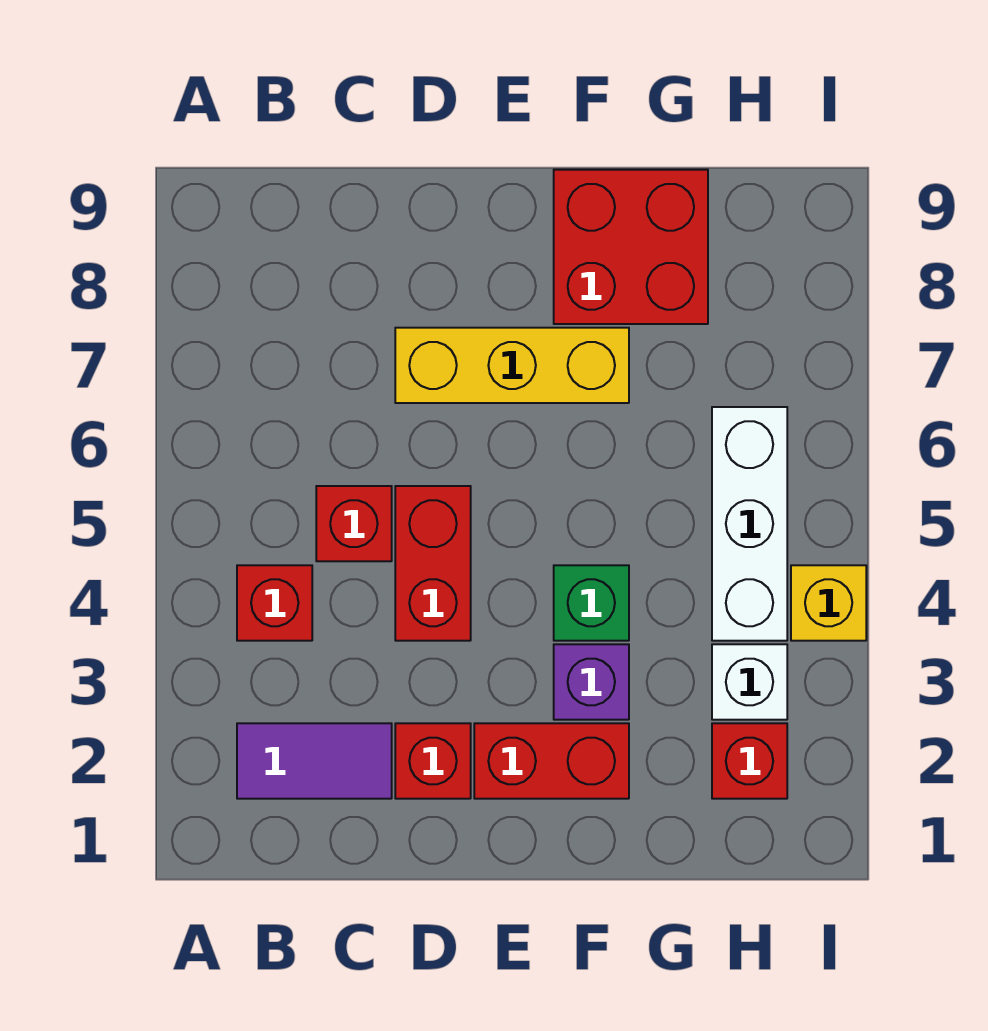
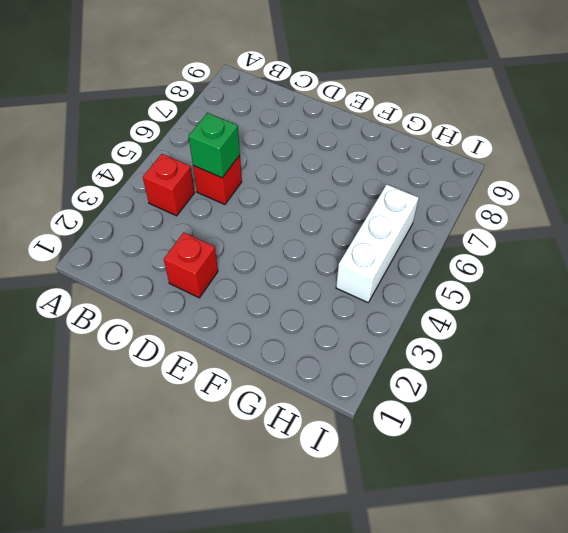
green brick C5 level 2 -> green brick F4 level 1
none -> purple tile B2:C2 level 1
none -> red brick D4:D5 level 1
none -> yellow brick D7:F7 level 1

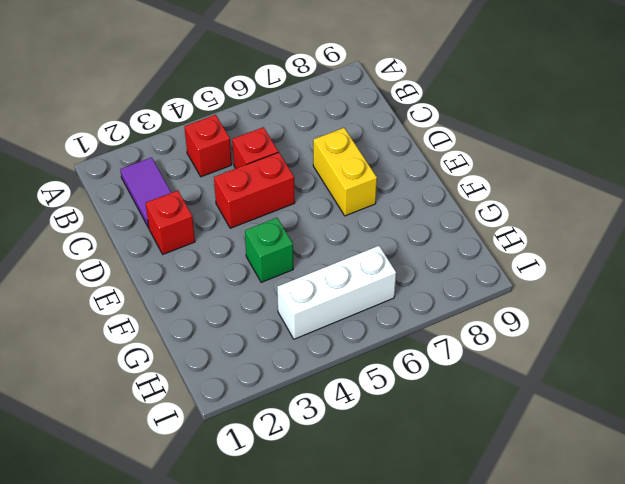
yellow brick D7:E7 level 1 -> yellow brick D7:F7 level 1
none -> red brick E2:F2 level 1
none -> purple brick F3 level 1
none -> red brick F8:G9 level 1

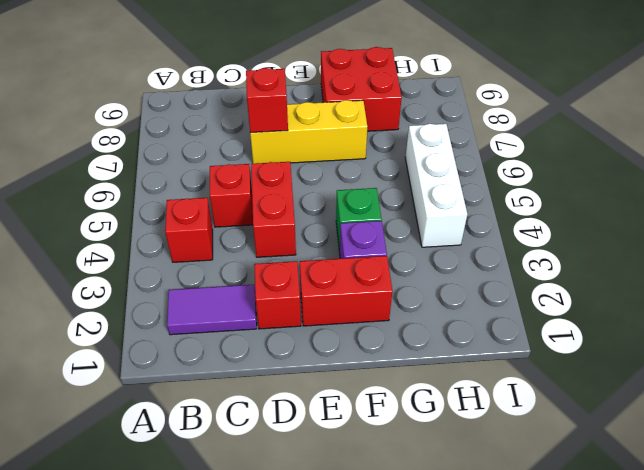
red brick D7 level 2 -> red brick H2 level 1
none -> white brick H3 level 1
none -> yellow brick I4 level 1

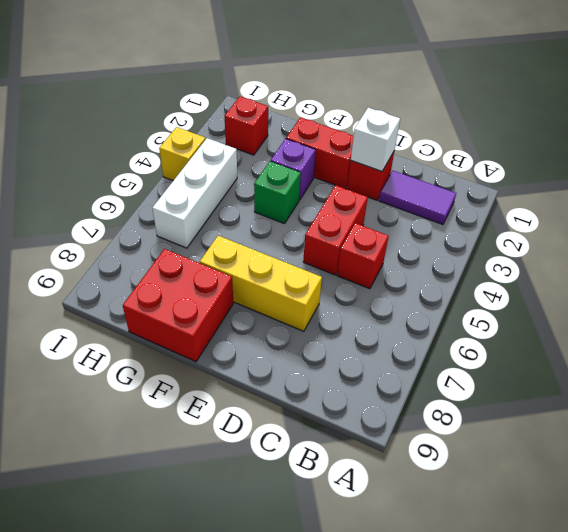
white brick D2 level 2 -> white brick H3 level 1
none -> red brick B4 level 1

